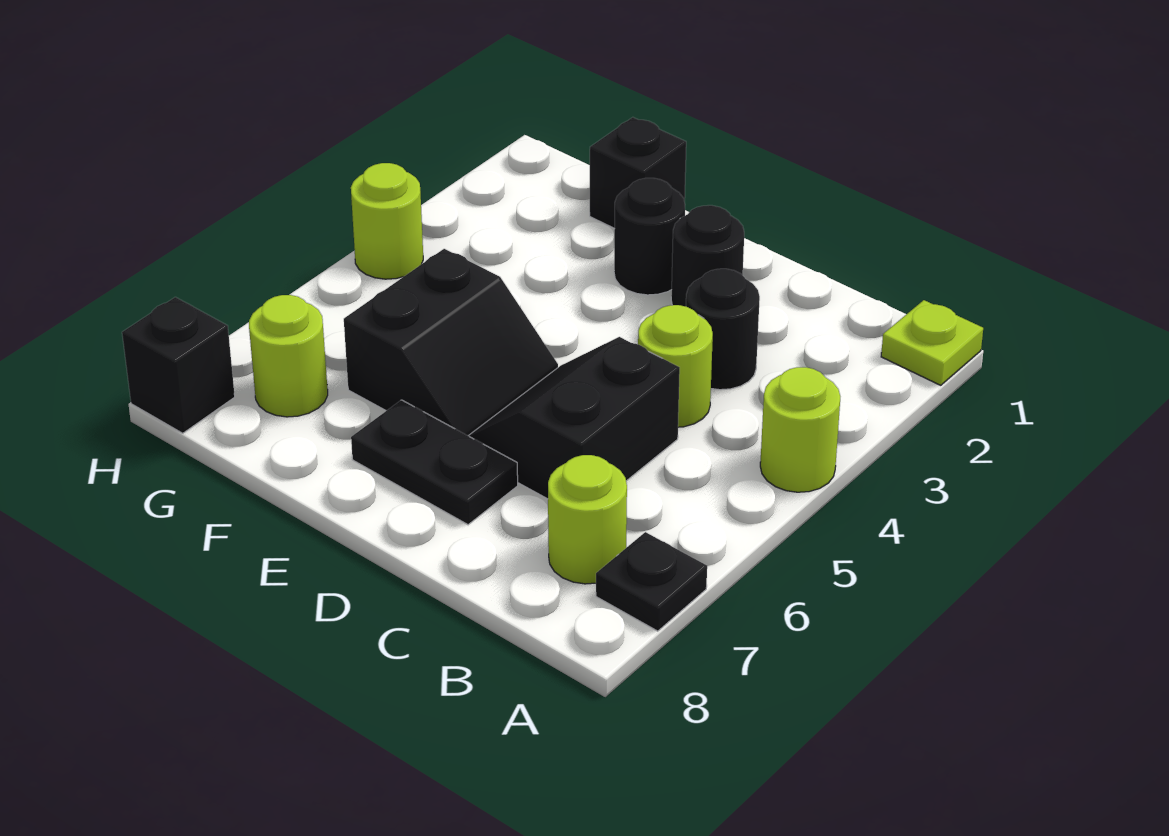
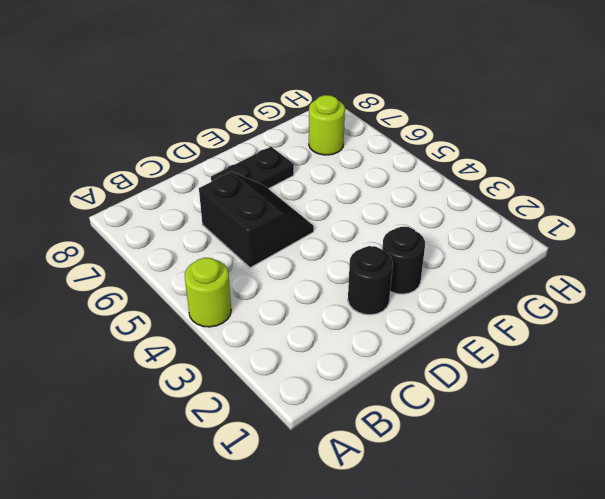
none -> lime plate A1 level 1
none -> black plate A7 level 1
none -> lime round brick B7 level 1

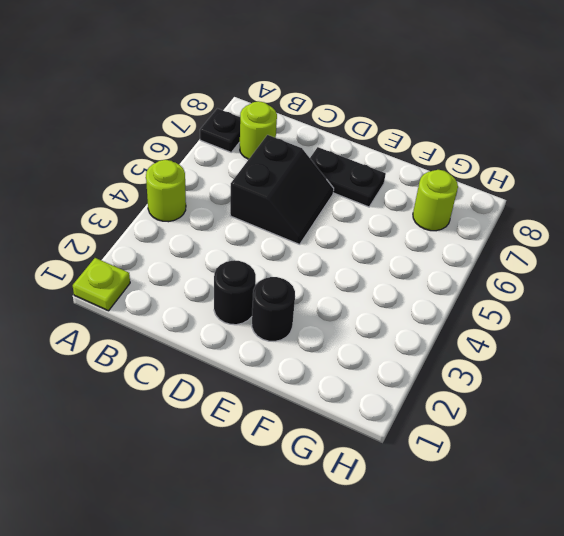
none -> black round brick C3 level 1
none -> lime round brick C4 level 1
none -> black slope E5:F6 level 1 top F

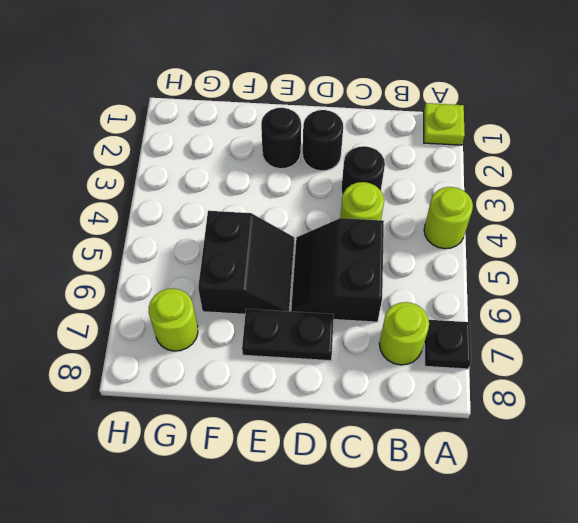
none -> black brick F1 level 1
none -> lime round brick H4 level 1
none -> black brick H8 level 1

